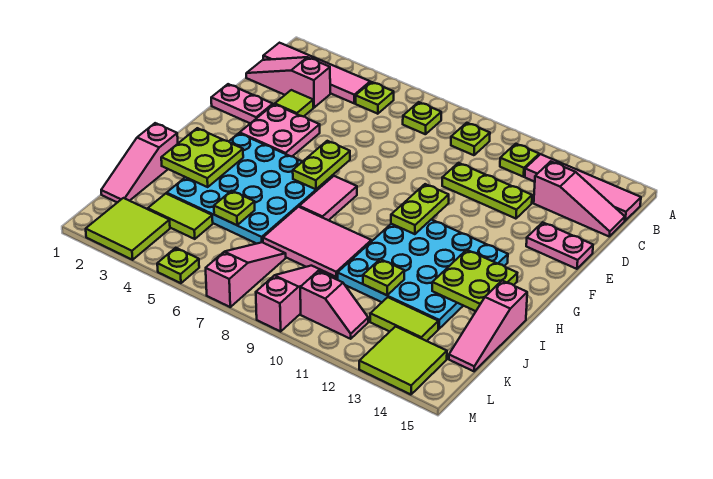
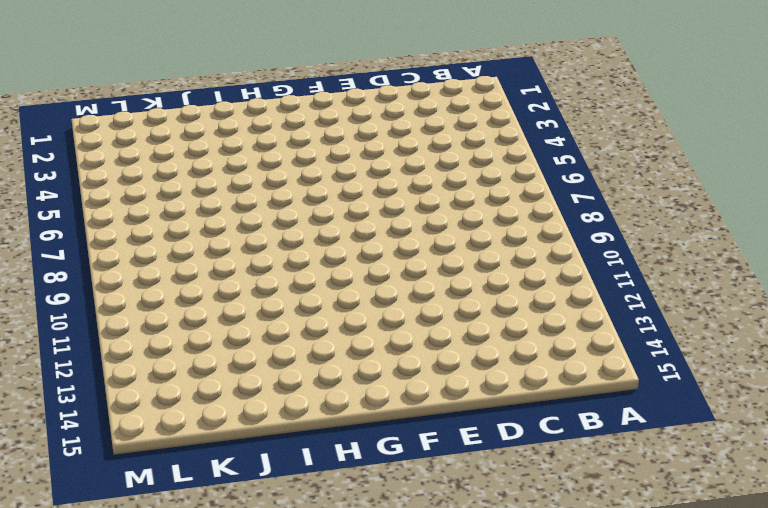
none -> pink tile B1:B4 level 1
none -> lime plate B5 level 1
none -> lime plate B7 level 1
none -> lime plate B9 level 1

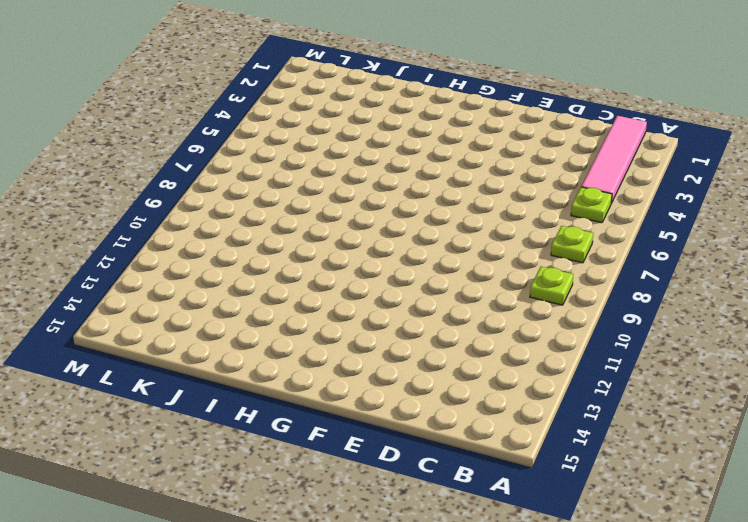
none -> lime plate B11 level 1
none -> pink tile B12:B15 level 1
none -> pink slope C1:C3 level 1 top 3
none -> pink slope C13:C15 level 1 top 13

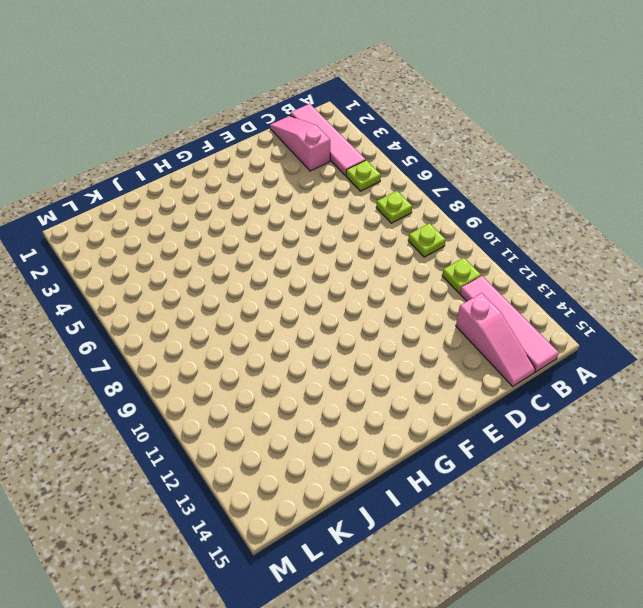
none -> lime tile D3 level 1
none -> lime plate D10:D12 level 1
none -> pink plate E1:E2 level 1
none -> pink plate E3:F4 level 1

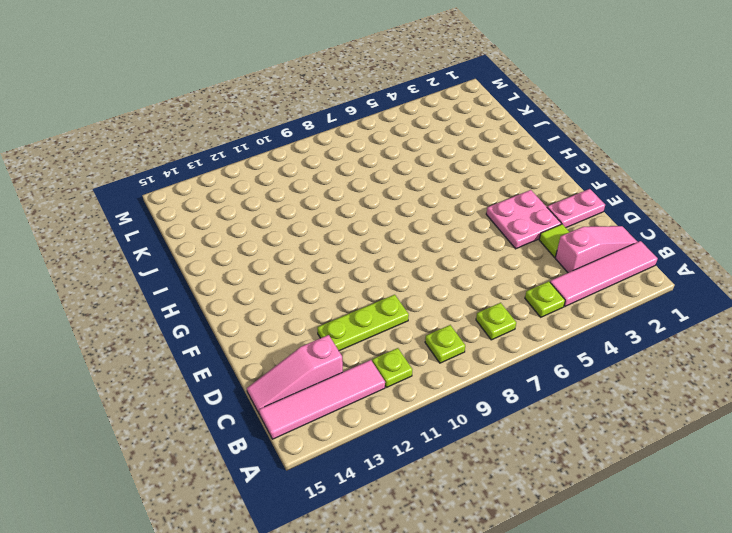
none -> pink plate E14:E15 level 1
none -> cyan plate G3:J6 level 1
none -> pink tile G7:H7 level 1
none -> cyan plate G10:J13 level 1

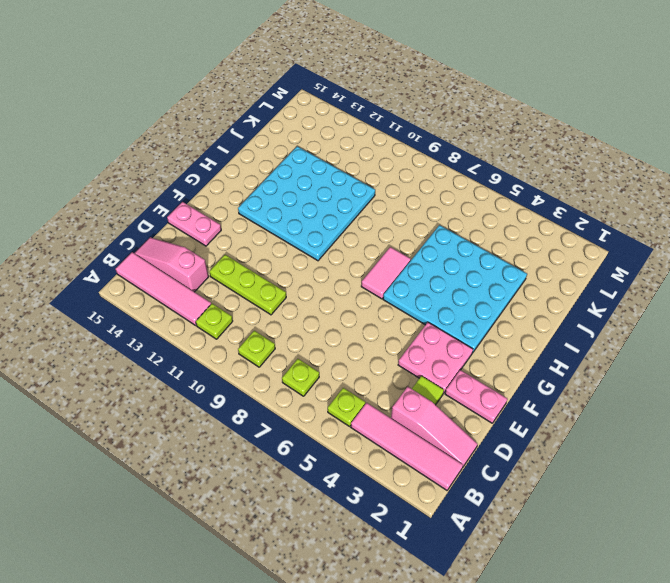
none -> pink slope I1:K1 level 1 top I
none -> pink tile I7:J9 level 1
none -> pink slope I15:K15 level 1 top I
none -> lime tile K3:K4 level 1

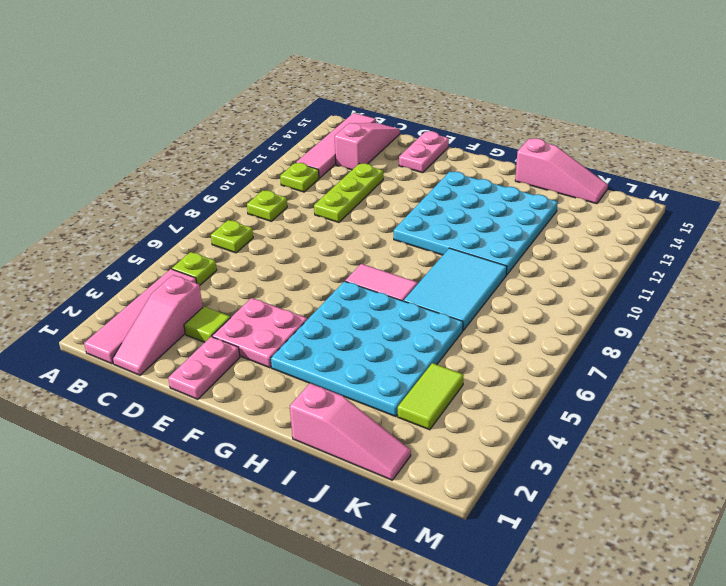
cyan tile I7:J9 level 1 -> pink tile I7:J9 level 1
none -> pink slope K7:M7 level 1 top M
none -> pink slope K9:M9 level 1 top M
none -> lime tile K12:K13 level 1
none -> lime tile L2:M3 level 1

